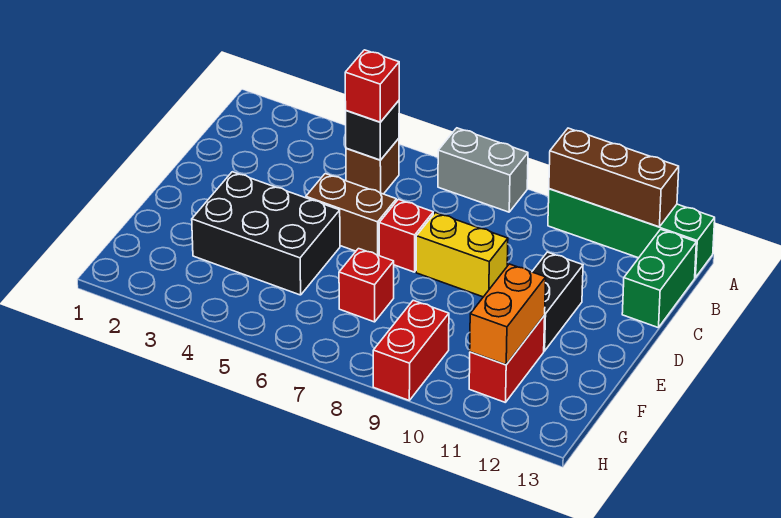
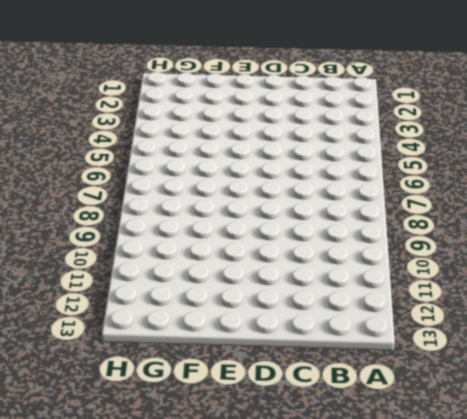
none -> grey brick A7:A8 level 1
none -> green brick A10:A13 level 1
none -> brown brick B5 level 1

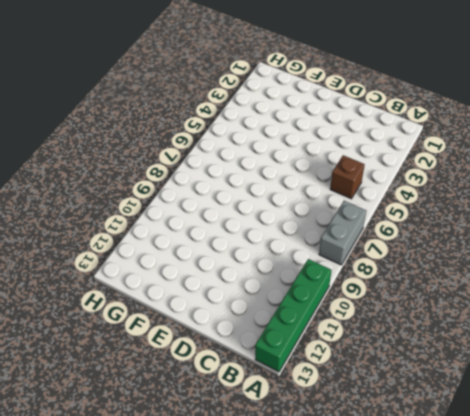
none -> green brick B13:C13 level 1
none -> brown brick D5:D6 level 1
none -> red brick D7 level 1

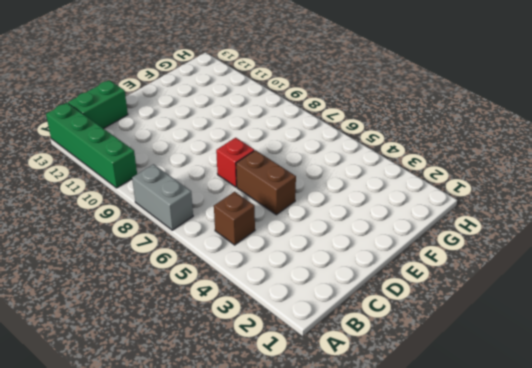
none -> yellow brick D8:D9 level 1
none -> black brick D11:E11 level 1
none -> black brick E3:F5 level 1

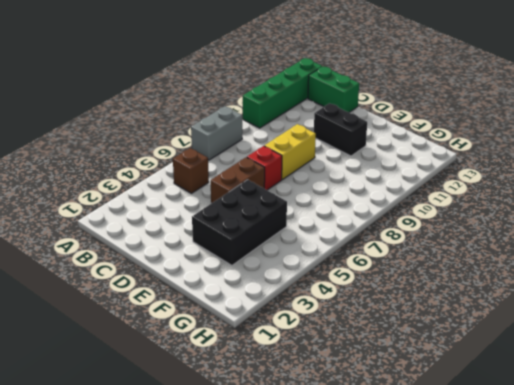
none -> red brick F7 level 1
none -> red brick F11:G11 level 1
none -> red brick G9:H9 level 1

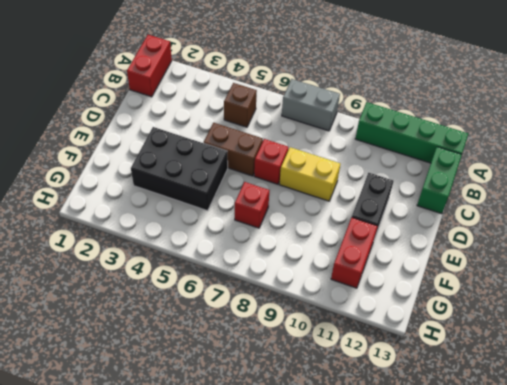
red brick A1:B1 level 1 -> red brick G9:H9 level 1
none -> brown brick A10:A12 level 2
none -> black brick B5 level 2
none -> orange brick F11:G11 level 2

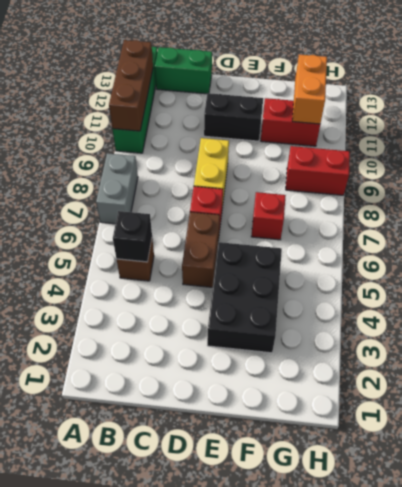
orange brick G11:G12 level 2 -> orange brick F11:G11 level 2
none -> red brick B5 level 3

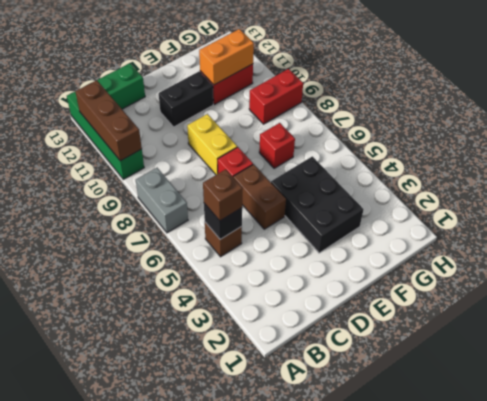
brown brick B5 level 3 -> red brick B5 level 3

